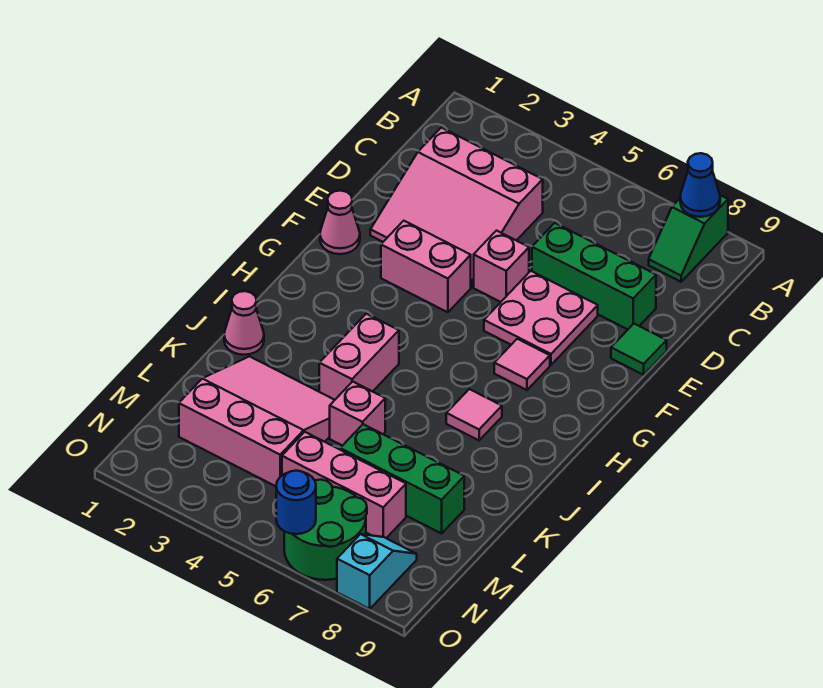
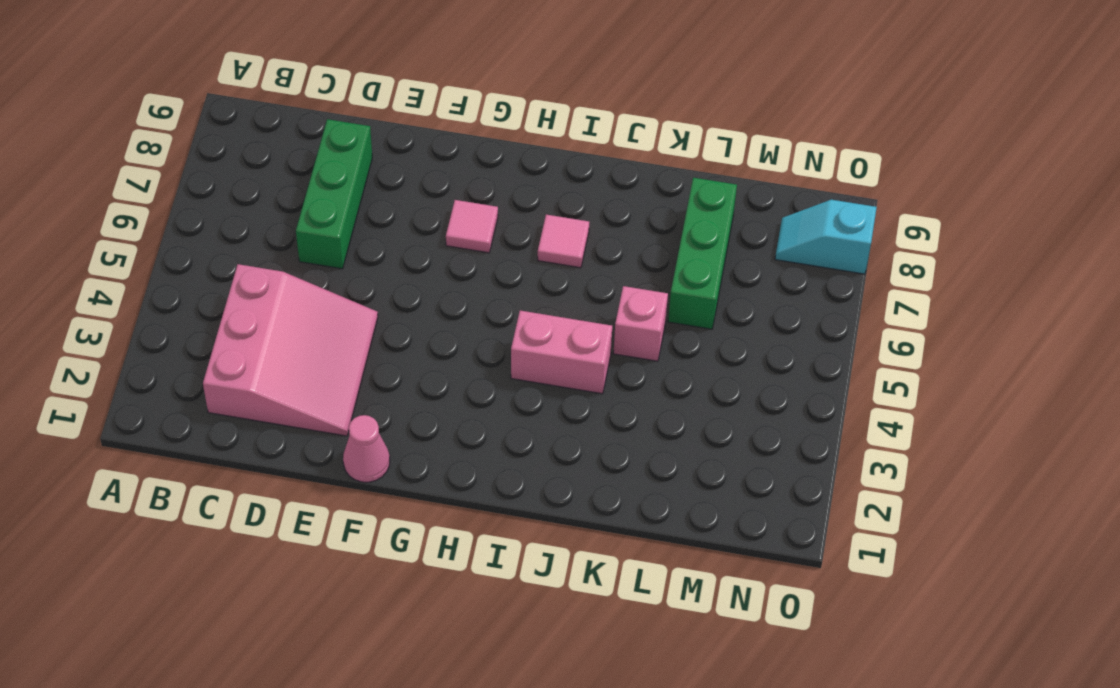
none -> green slope A8:B8 level 1 top A
none -> pink brick E5 level 1
none -> pink plate E6:F7 level 1

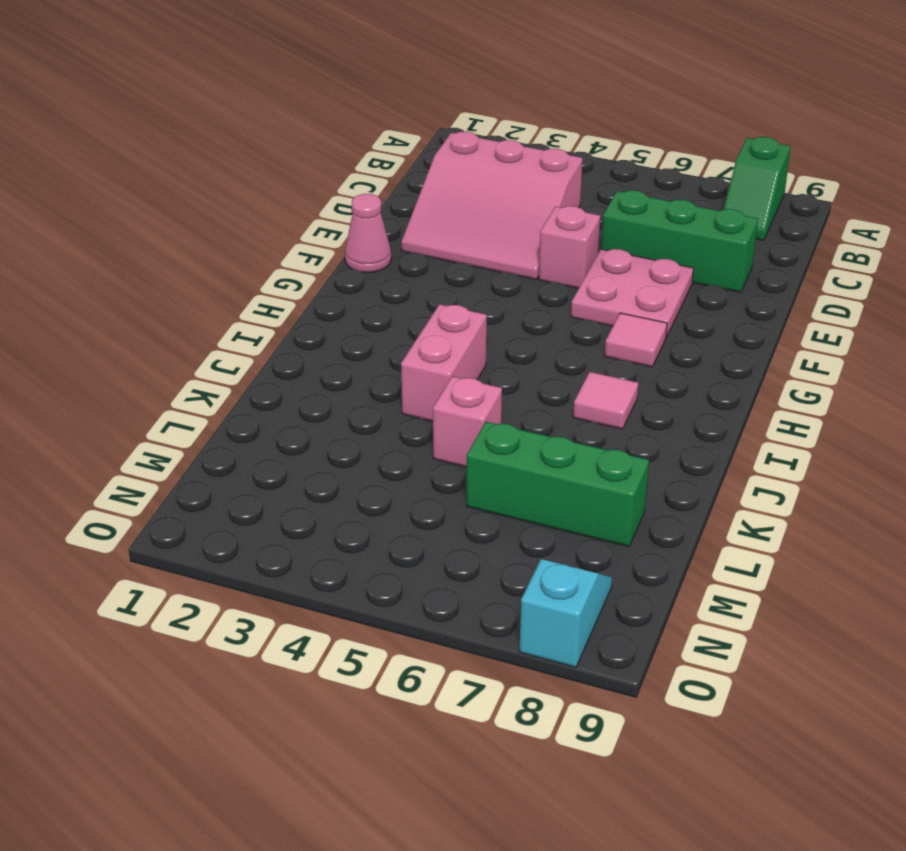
none -> green tile E9 level 1
none -> pink brick F3:F4 level 1
none -> pink cone J1 level 1

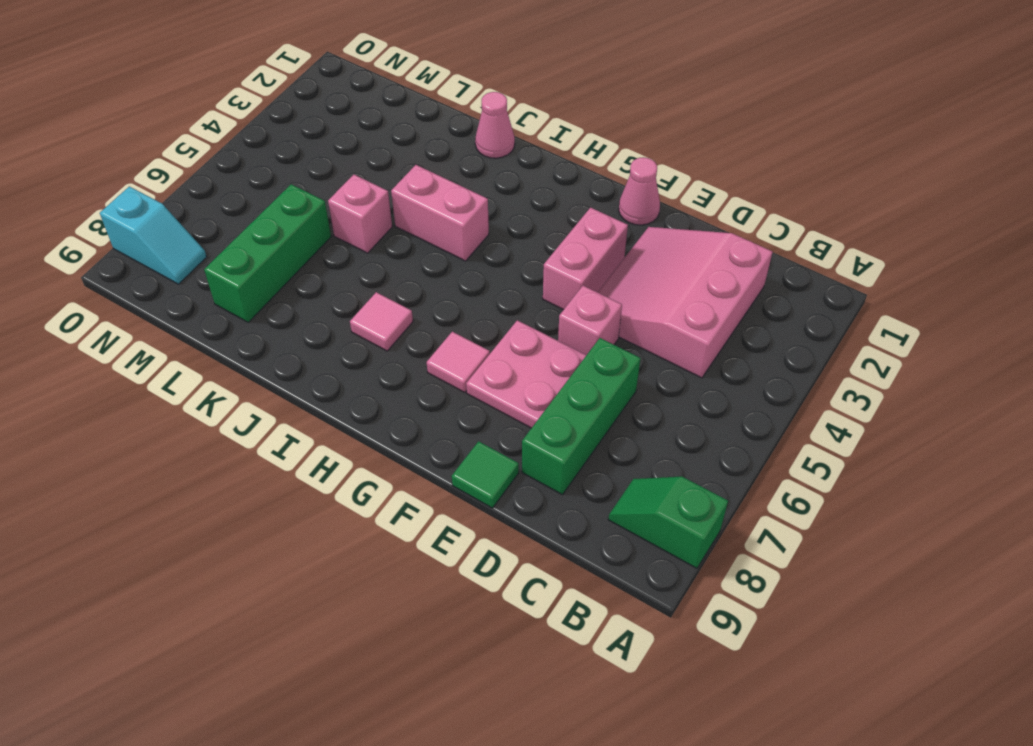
none -> pink slope K2:M4 level 1 top M
none -> pink brick M5:M7 level 1
none -> green round brick N6:O7 level 1

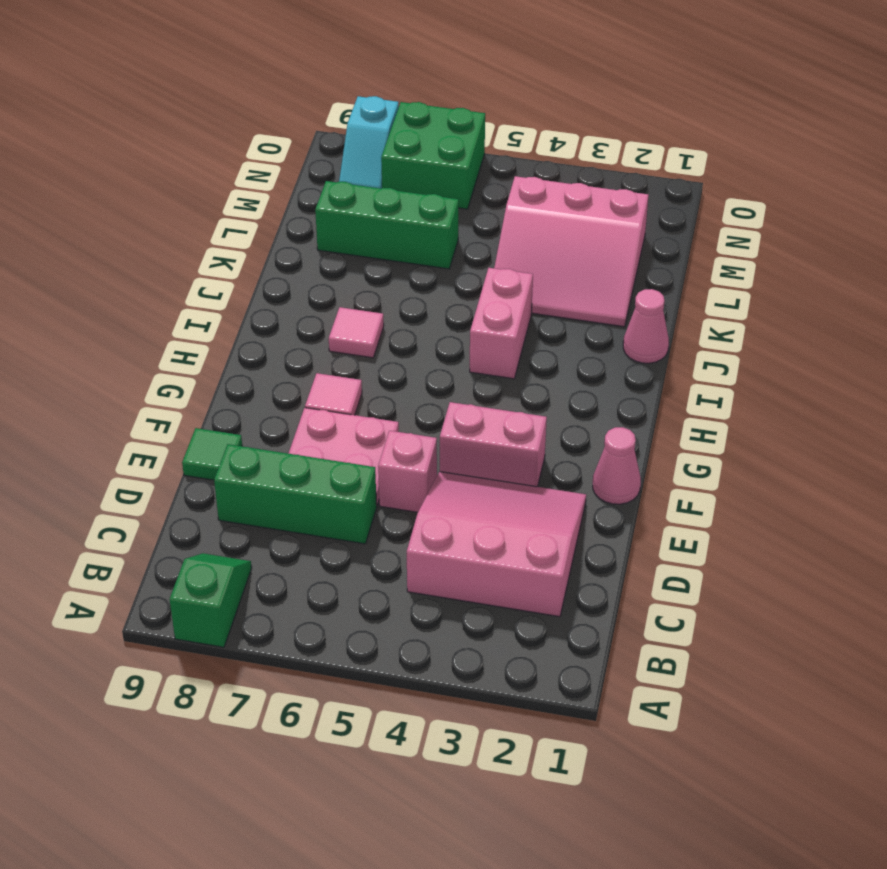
green brick N6:O7 level 1 -> green round brick N6:O7 level 1
none -> pink brick K5 level 1
none -> pink brick M5:M7 level 1
none -> blue cone A8 level 2

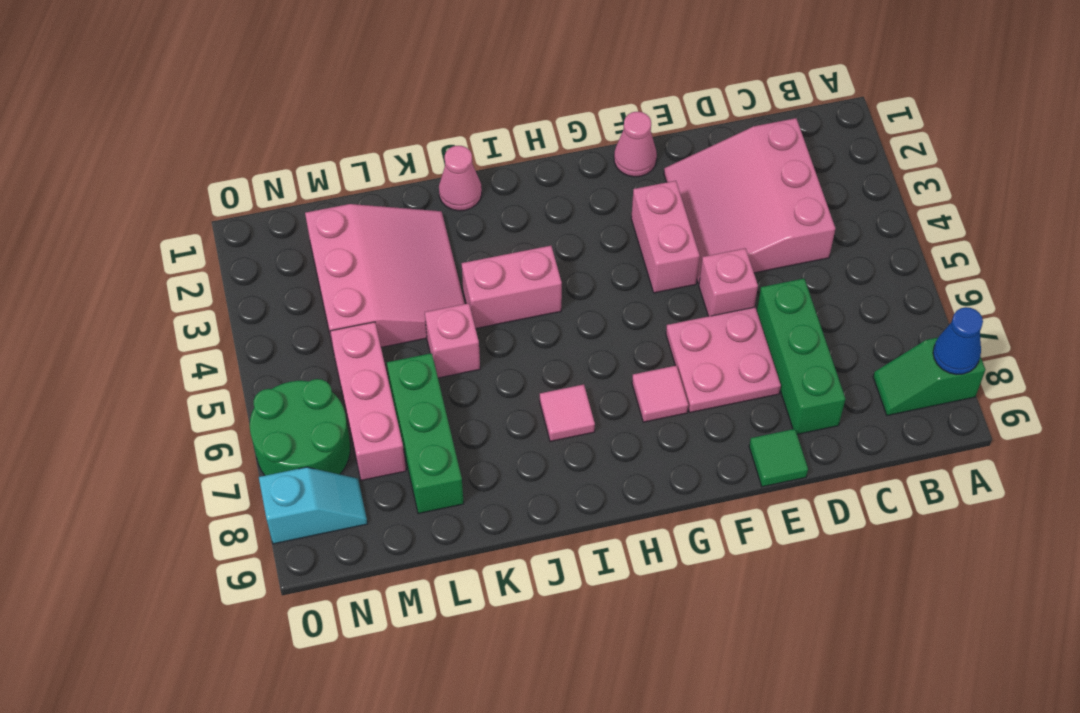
none -> blue round brick O6 level 2

